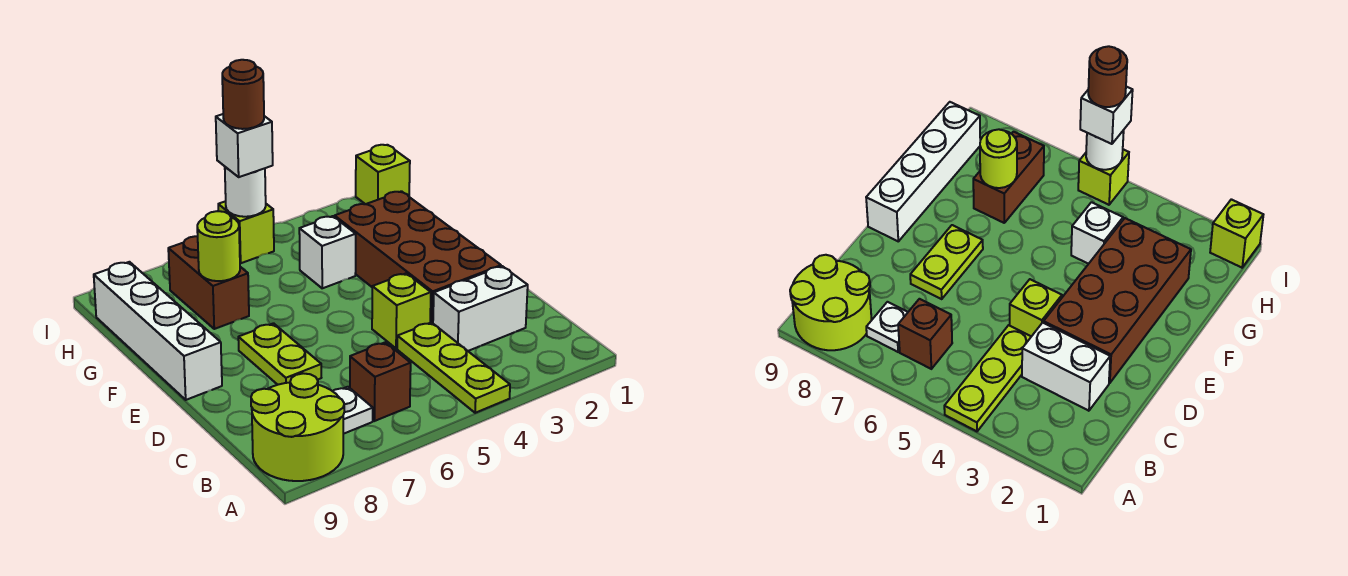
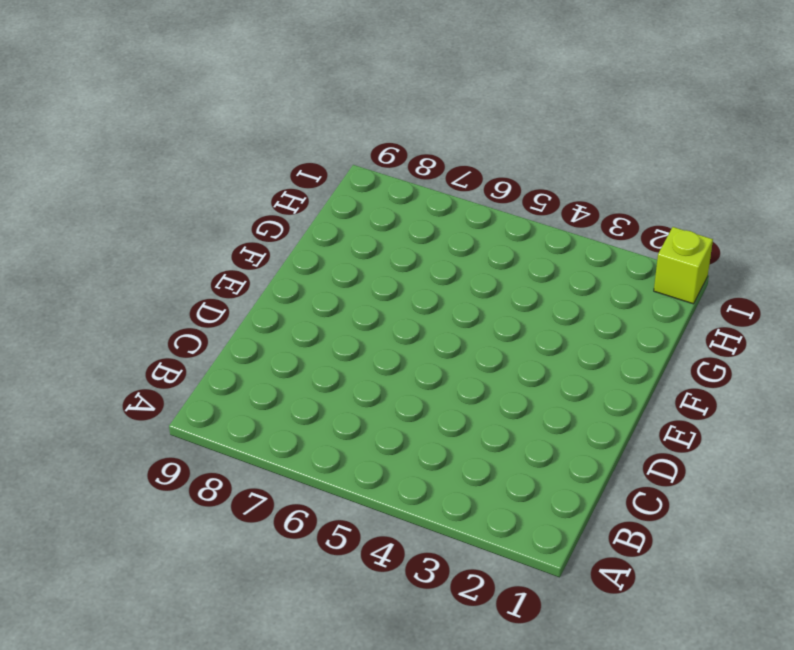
none -> lime plate A4:C4 level 1
none -> lime round brick A8:B9 level 1
none -> brown brick B6 level 1

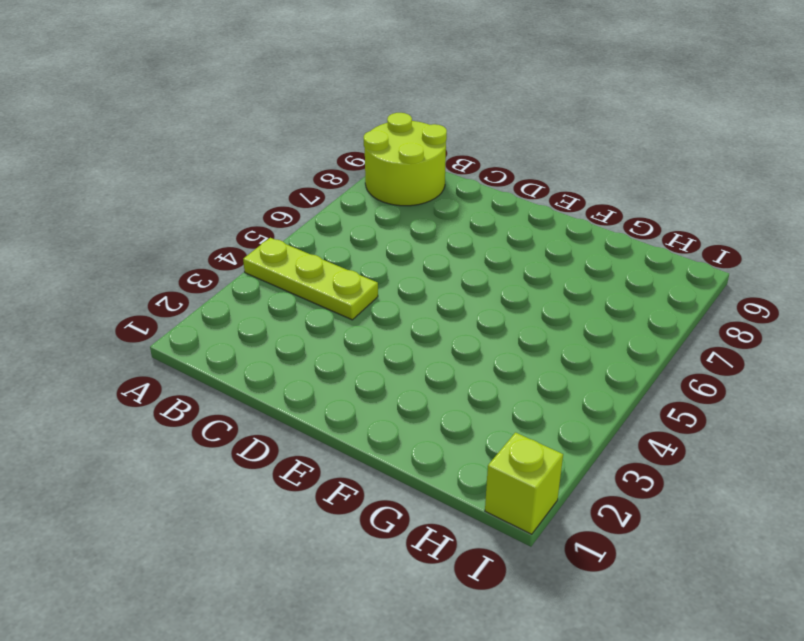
none -> brown brick B6 level 1
none -> white plate B7 level 1
none -> white brick C2:C3 level 1

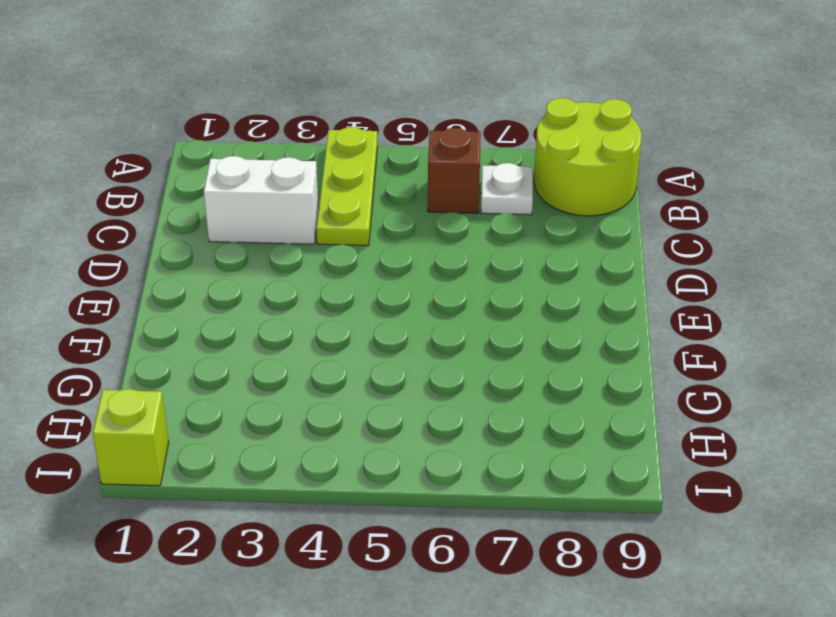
none -> brown brick D2:G3 level 1
none -> lime brick D4 level 1
none -> lime plate D7:E7 level 1

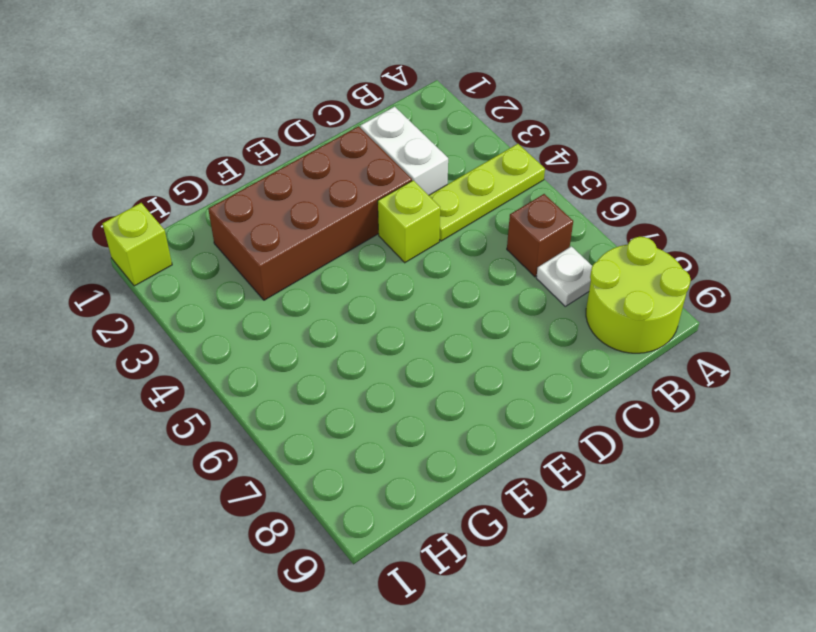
none -> lime plate D7:E7 level 1
none -> white brick E9:H9 level 1
none -> white brick G4 level 1

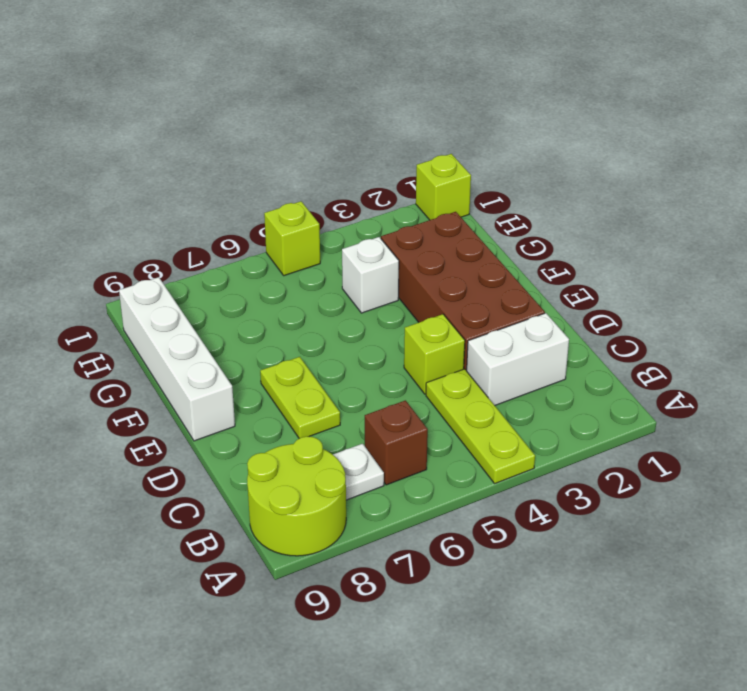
none -> brown brick G7:H7 level 1
none -> lime round brick G7 level 2
none -> white round brick I5 level 2

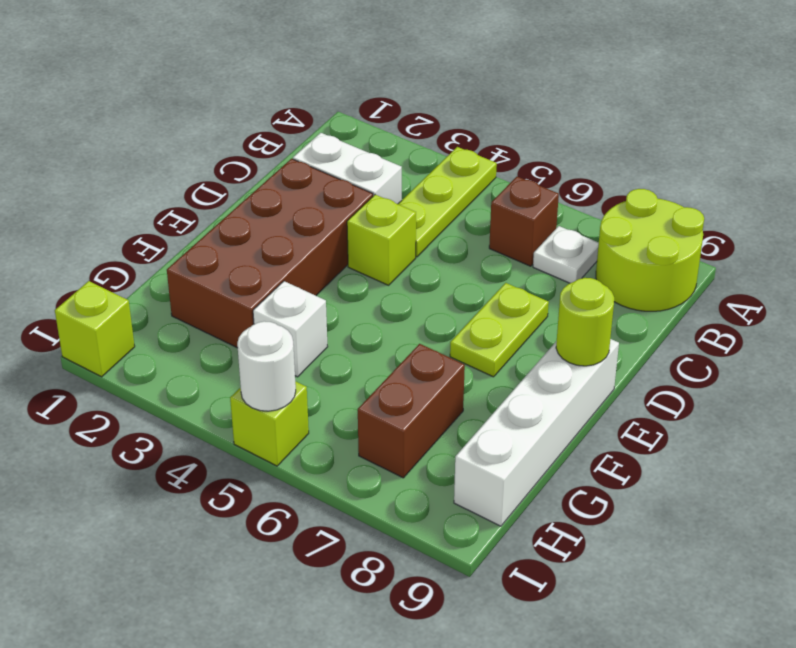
lime round brick E9 level 2 -> lime round brick G7 level 2
none -> white brick I5 level 3
none -> brown round brick I5 level 4

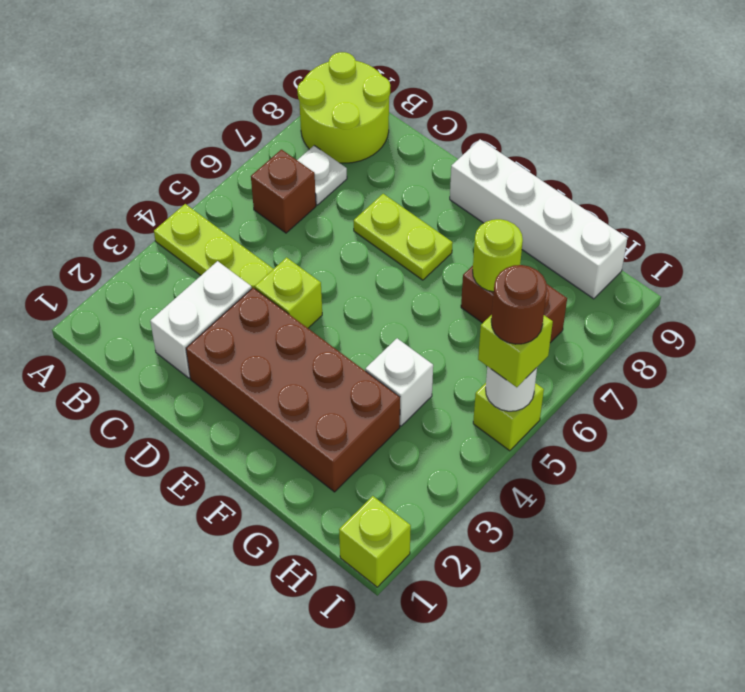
lime brick I5 level 3 -> white brick I5 level 3

